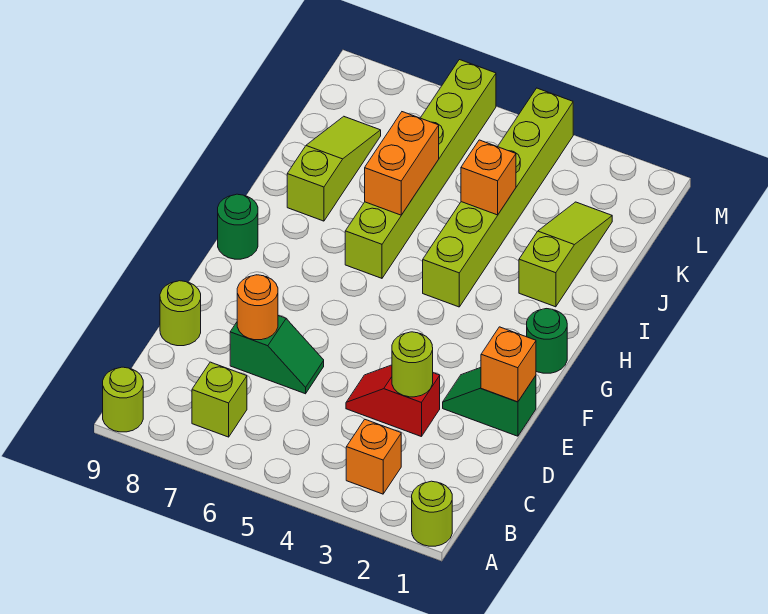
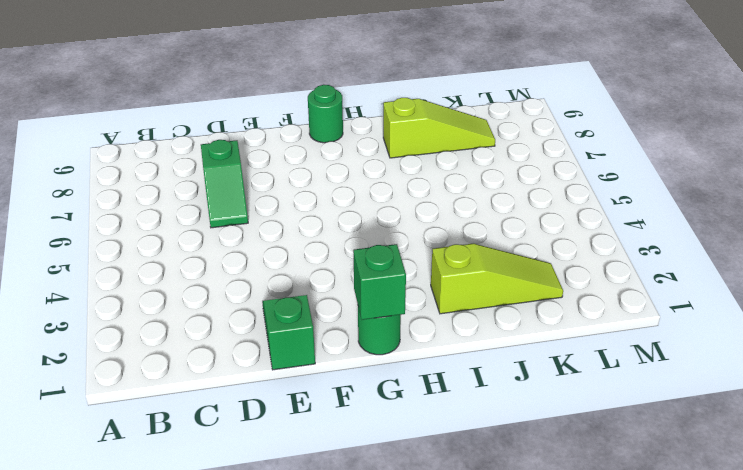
green brick G1 level 2 -> none
none -> lime round brick A1 level 1
none -> lime round brick A9 level 1
none -> orange brick B3 level 1

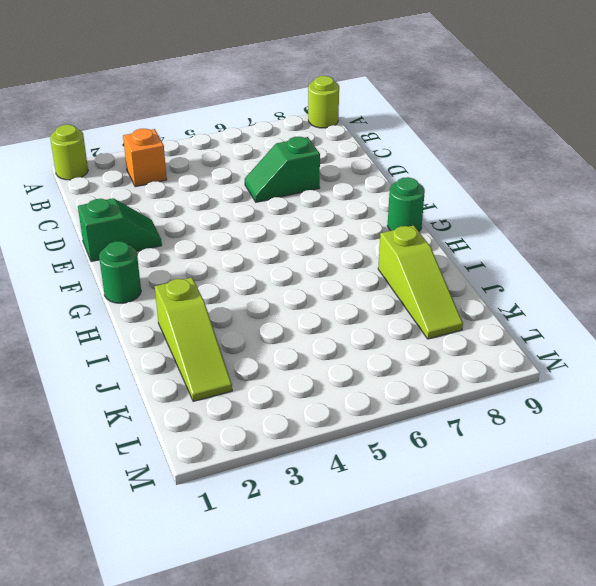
none -> lime brick B7 level 1
none -> red slope D3:D4 level 1 top 3
none -> lime round brick D9 level 1

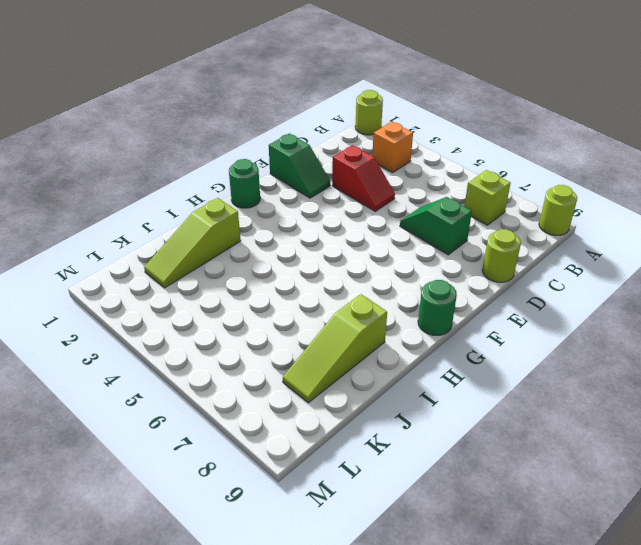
none -> lime brick H4:M4 level 1
none -> lime brick H6:M6 level 1
none -> lime round brick D3 level 2

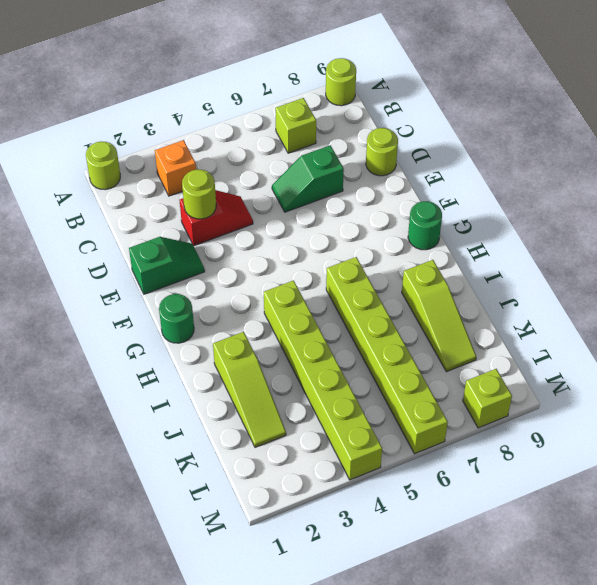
lime brick M8 level 1 -> none
none -> orange round brick D7 level 2
none -> orange brick E1 level 2
none -> orange brick I6:J6 level 2

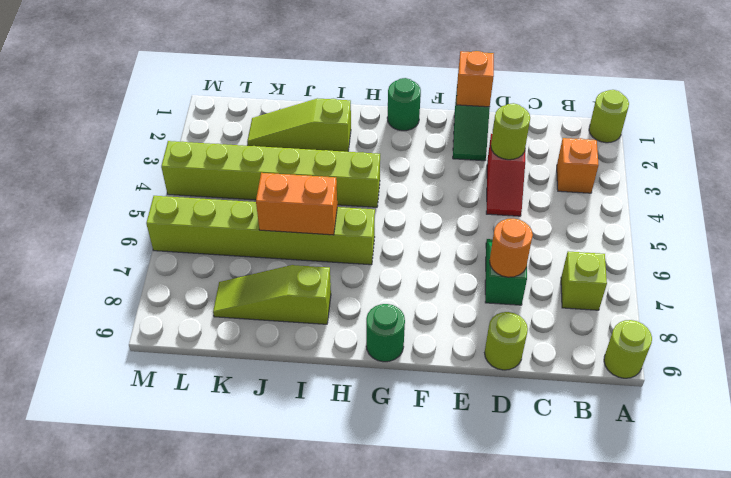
none -> orange brick J4 level 2

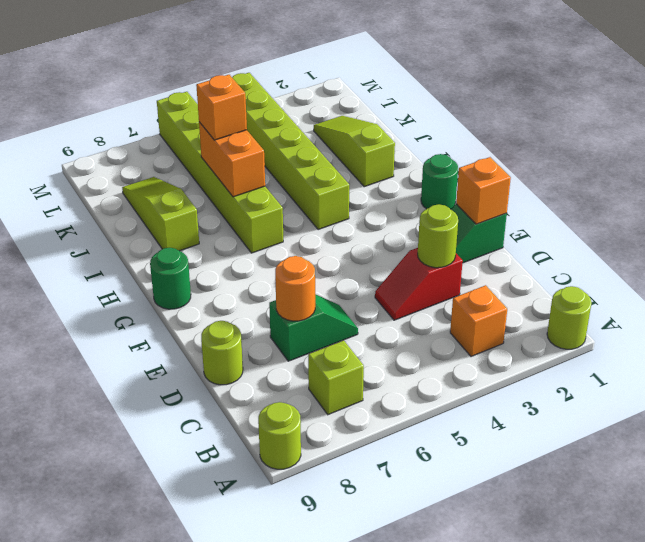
orange brick J6 level 3 -> orange brick J4 level 2

